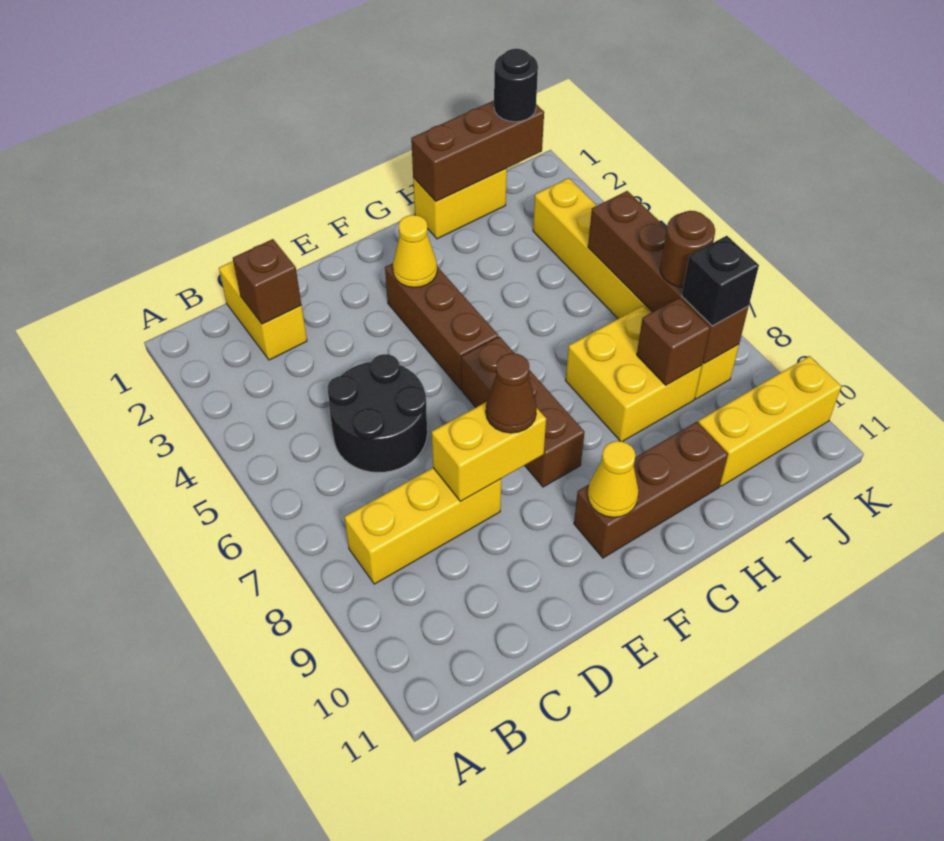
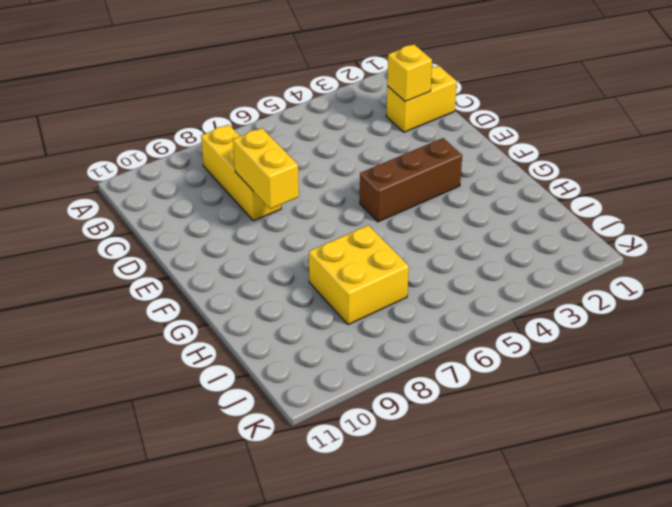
yellow brick C2 level 2 -> brown brick C2 level 2
none -> black round brick C5:D6 level 1
none -> brown brick F6:F8 level 1
none -> brown brick F10:H10 level 1

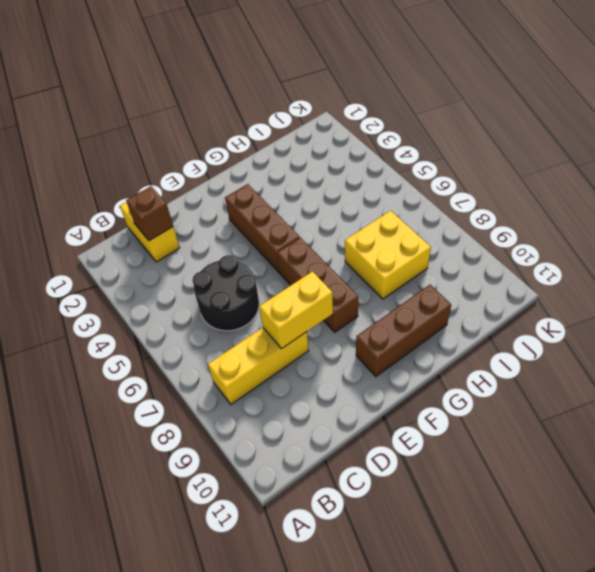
none -> yellow brick H1:I1 level 1
none -> yellow brick I10:K10 level 1
none -> yellow brick J3:J8 level 1

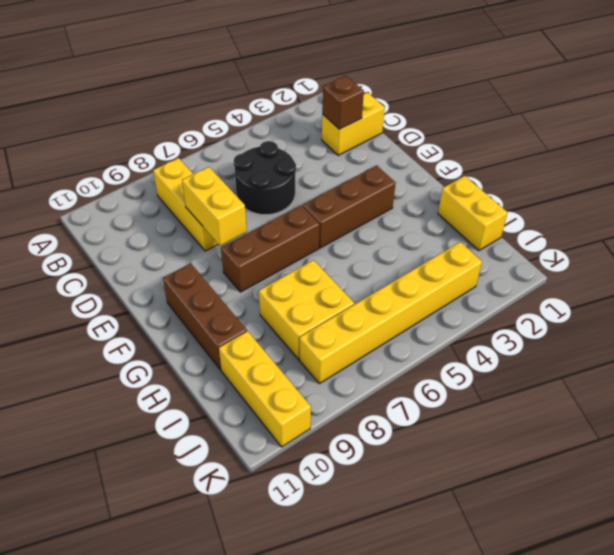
none -> yellow cone F3 level 2
none -> yellow cone F10 level 2
none -> brown brick H1:J1 level 2

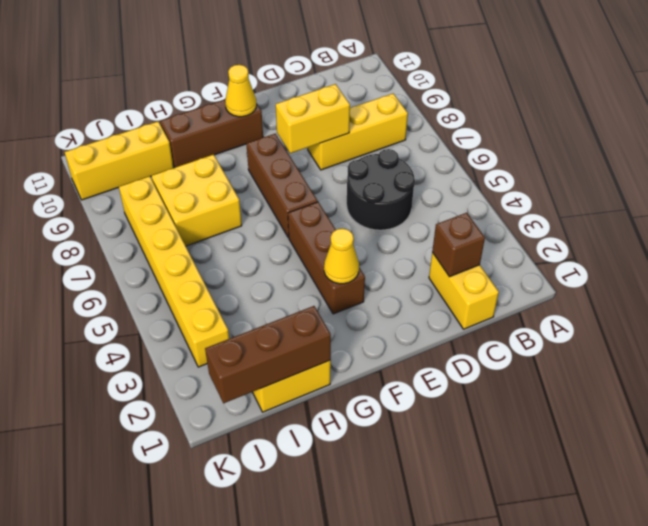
none -> brown brick I8 level 2
none -> brown brick J5:J8 level 2
none -> brown cone E8 level 3

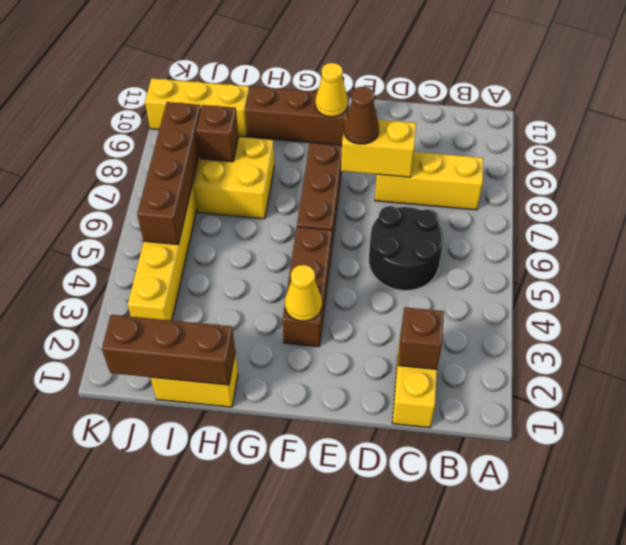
none -> black round brick J1 level 3
none -> brown round brick J7 level 3
none -> black brick J8 level 3

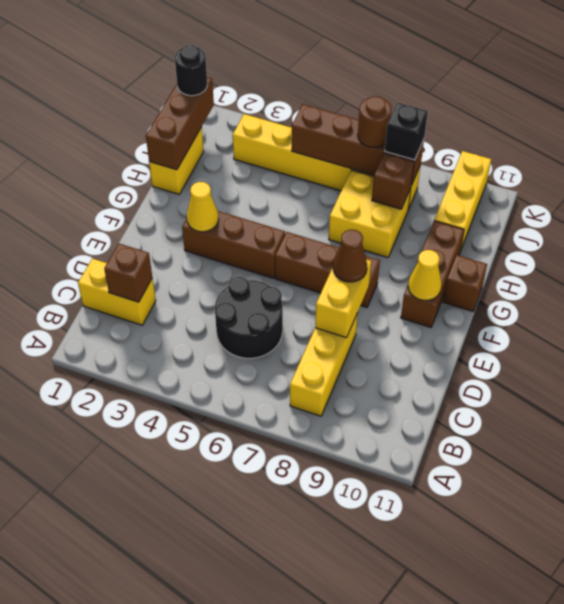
brown brick G11 level 1 -> none

